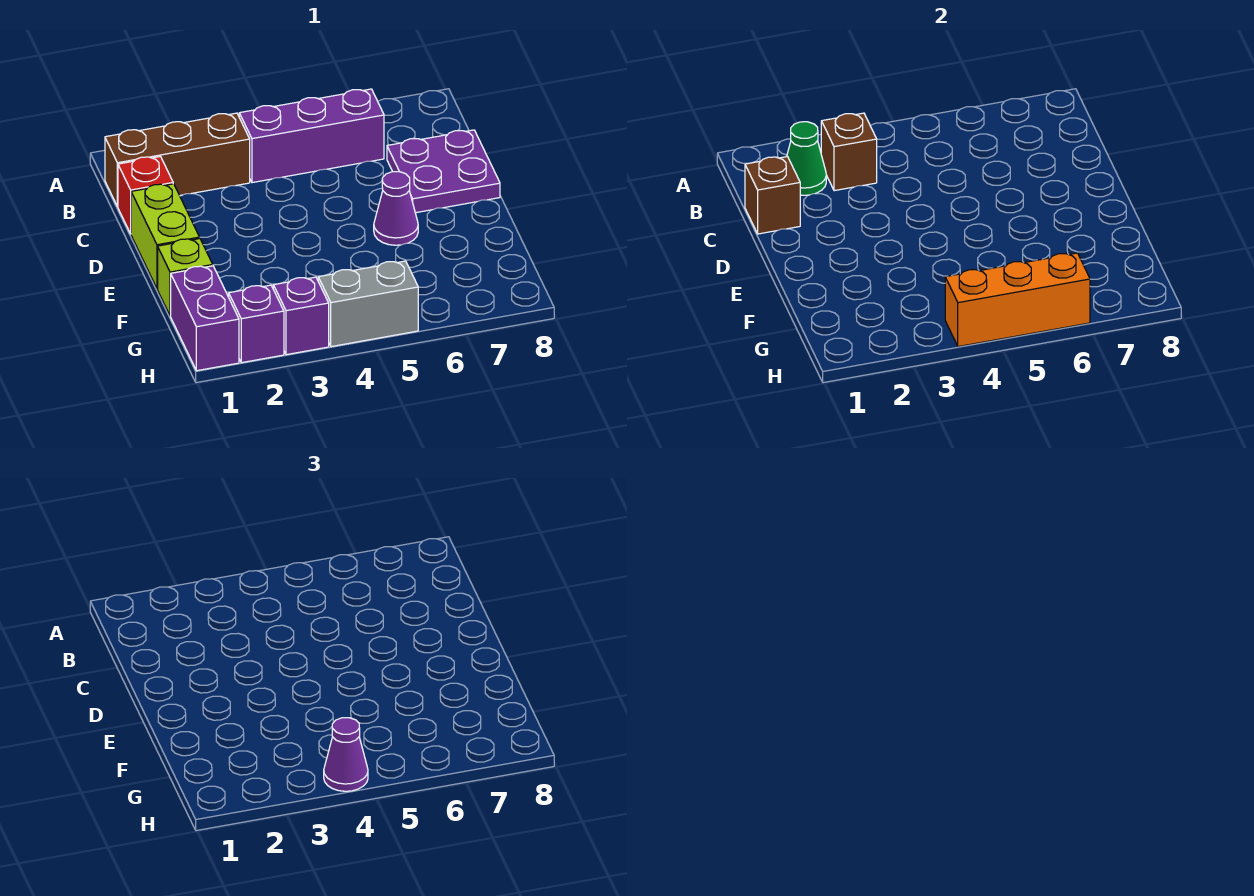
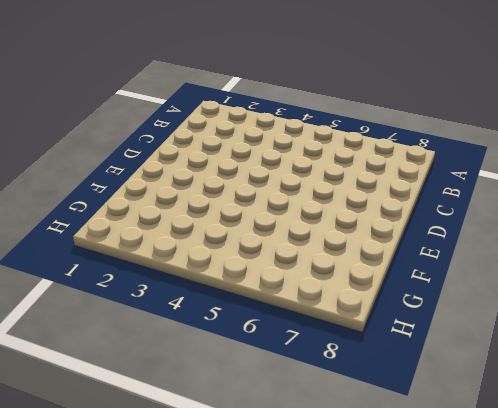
none -> brown brick B1:B3 level 1
none -> purple brick B4:B6 level 1
none -> red brick C1 level 1

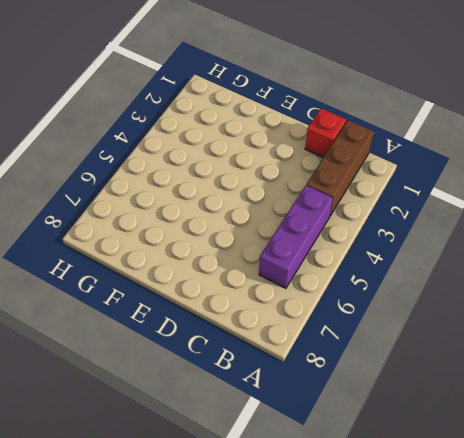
none -> purple plate C7:D8 level 1
none -> lime brick D1:E1 level 1
none -> purple cone E6 level 1

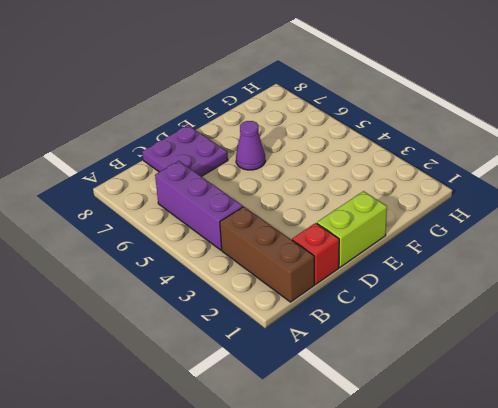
none -> lime brick F1 level 1
none -> purple brick G1:H1 level 1
none -> purple brick H2 level 1

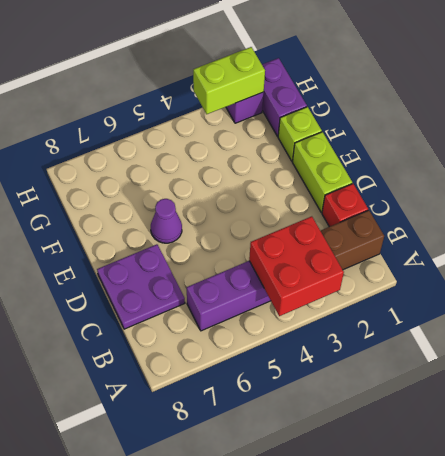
red brick A3:B4 level 2 -> brown brick B3 level 2
lime brick H2:H3 level 2 -> none
none -> purple brick H3 level 1
none -> grey brick H4:H5 level 1
none -> green cone B2 level 2

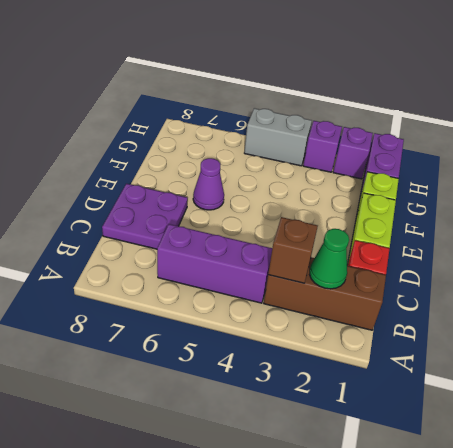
none -> brown brick C1 level 2
none -> orange brick H4:H6 level 2
none -> purple cone H4 level 3

